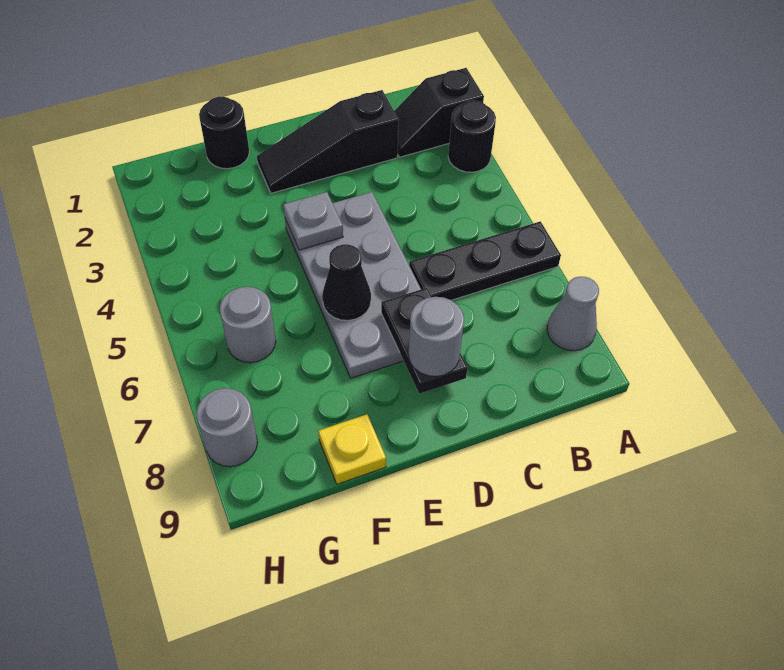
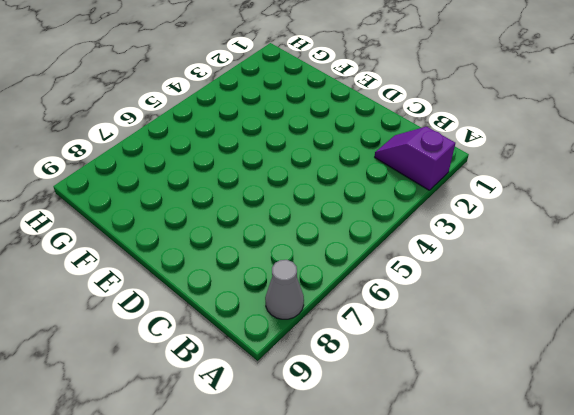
purple slope A2:B2 level 1 top A -> black slope A2:B2 level 1 top A
none -> black round brick A3 level 1
none -> black plate A6:C6 level 1
none -> black slope C2:E2 level 1 top C

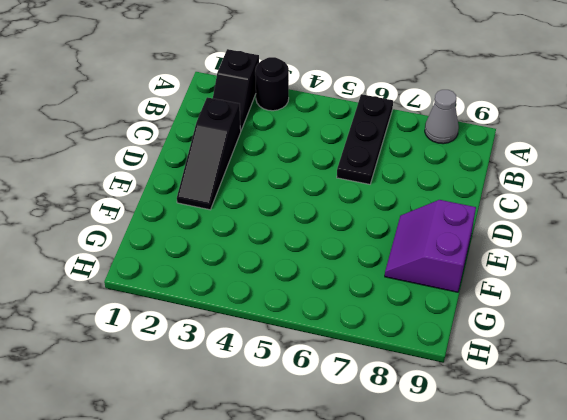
purple slope E8:F9 level 1 top 9 -> yellow plate F9 level 1
none -> grey plate D4:E7 level 1
none -> black round brick F1 level 1
none -> grey round brick G6 level 1

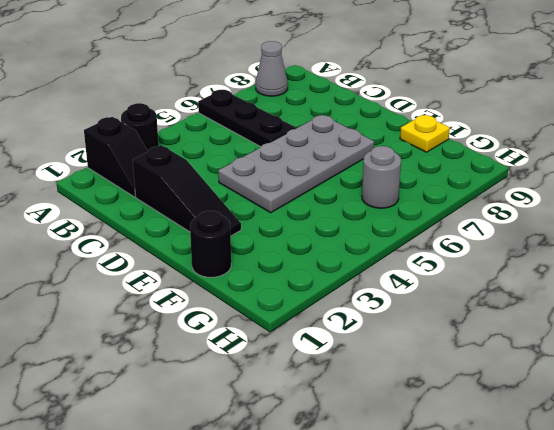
none -> grey round brick H8 level 1
none -> black plate D7:D8 level 2
none -> grey plate E4 level 2

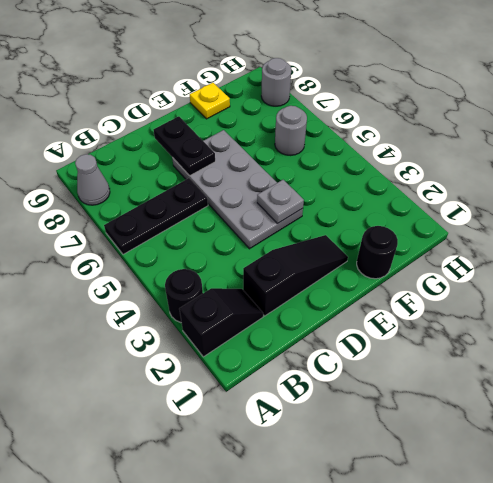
none -> black cone E6 level 2
none -> grey round brick D8 level 3

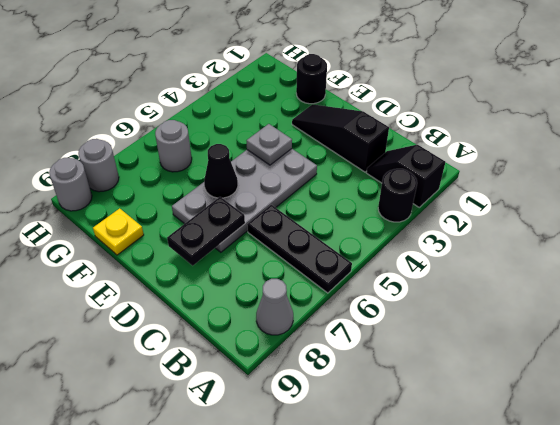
grey round brick H9 level 1 -> grey round brick D8 level 3

